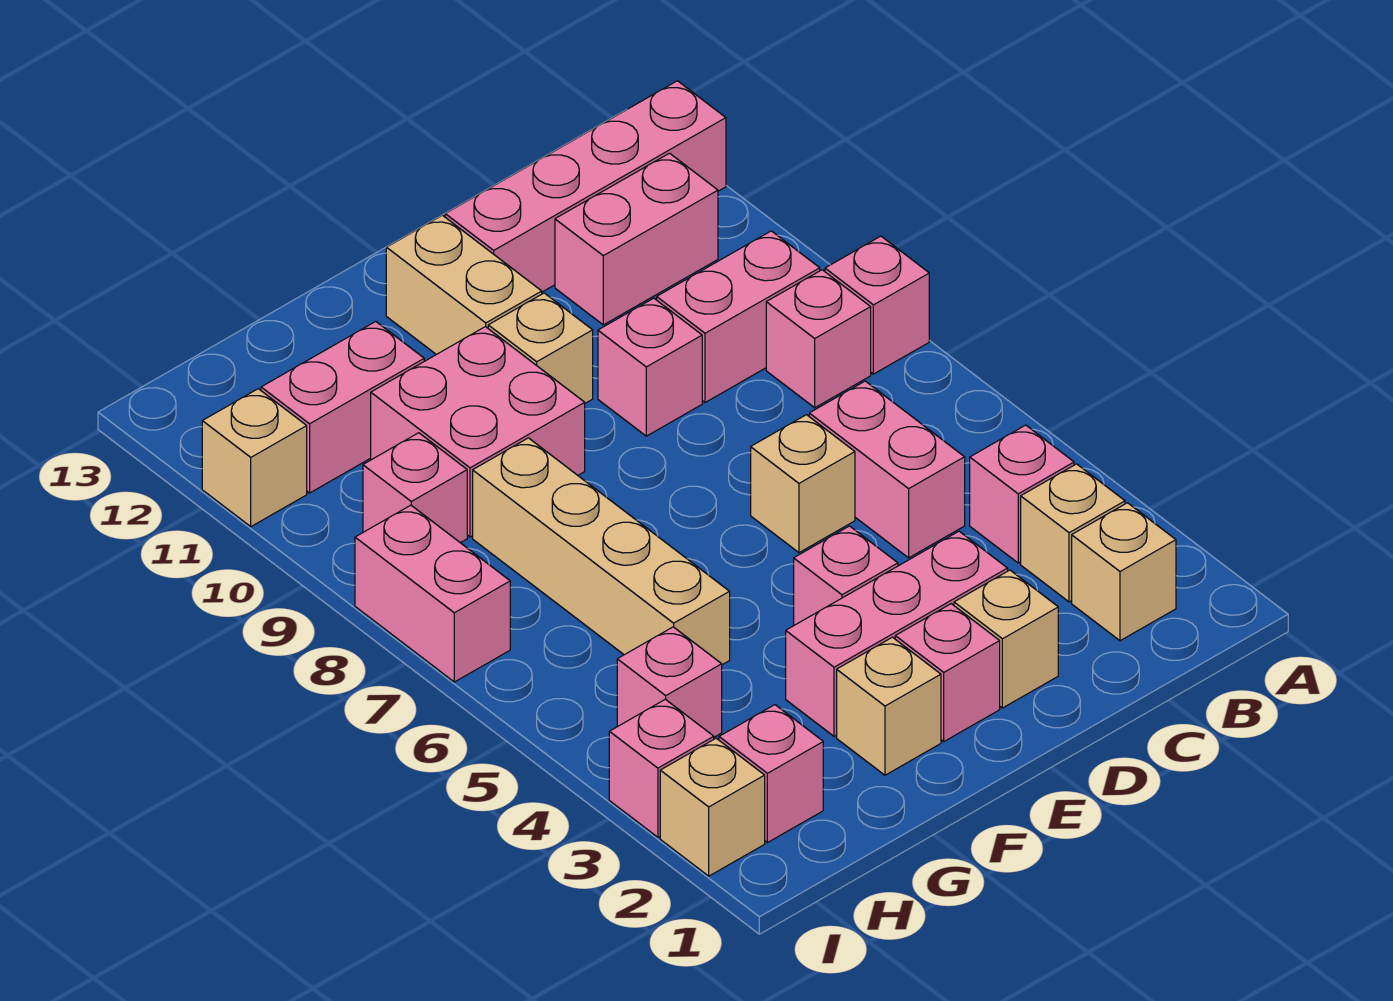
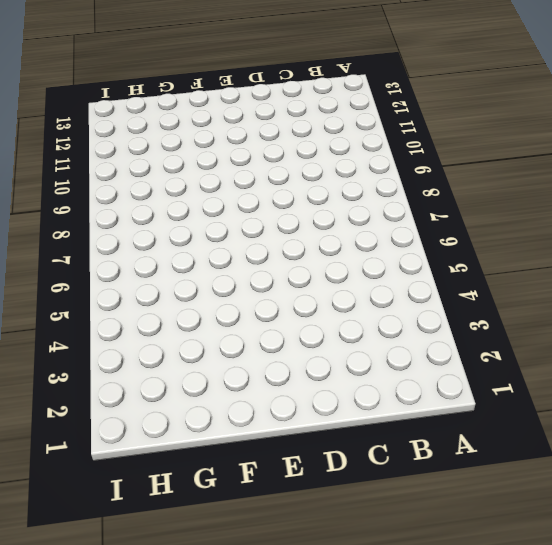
none -> pink brick A8 level 1
none -> pink brick A12:D12 level 1
none -> tan brick B2 level 1

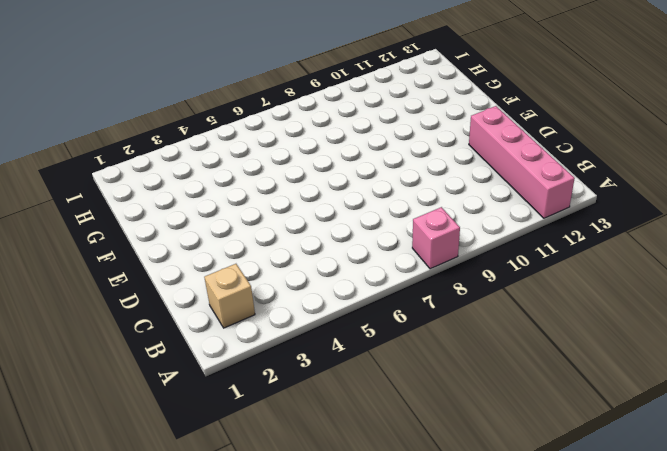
none -> tan brick B3 level 1
none -> pink brick B4 level 1
none -> pink brick B8 level 1

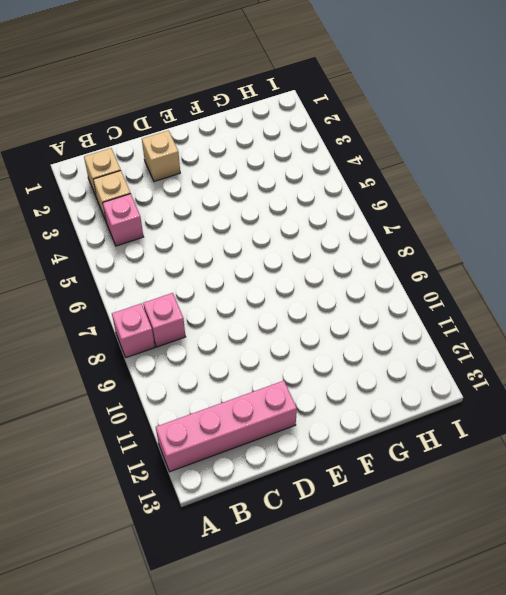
none -> pink brick B9:C9 level 1
none -> pink brick B11:C11 level 1
none -> pink brick C5:C6 level 1

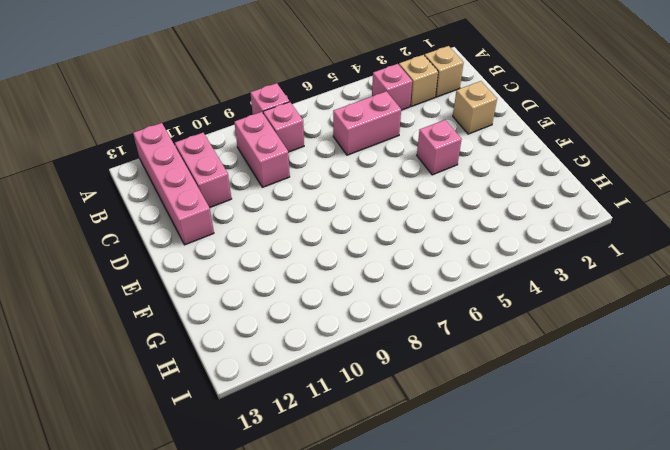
none -> pink brick D3:F3 level 1
none -> tan brick D6 level 1
none -> pink brick D9 level 1

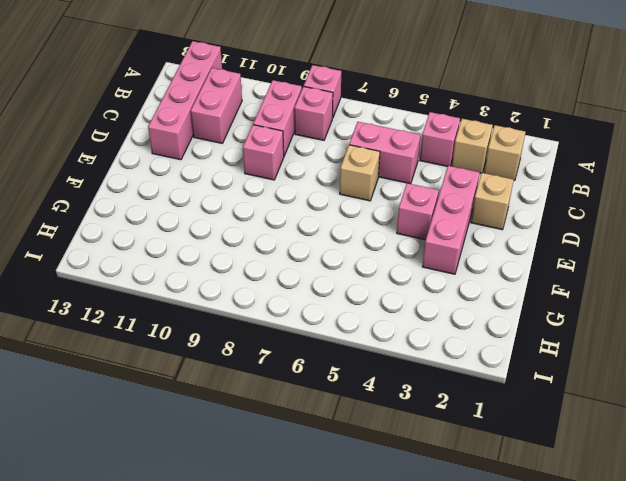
none -> pink brick E2 level 1
none -> tan brick E10 level 1
none -> tan brick E11:E12 level 1

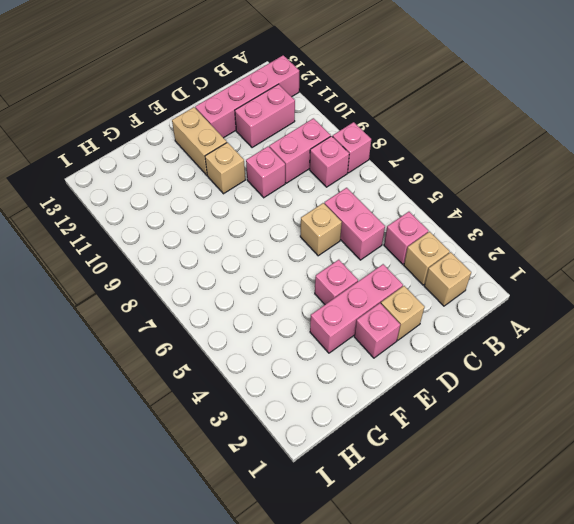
none -> tan brick F2 level 1
none -> pink brick F9:G10 level 1
none -> tan brick G5:G8 level 1

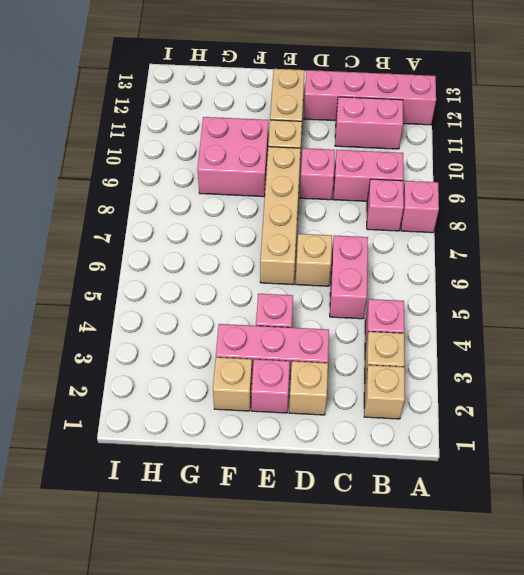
tan brick E6:E9 level 1 -> tan brick G5:G8 level 1
none -> pink brick G11:H11 level 1
none -> pink brick H2 level 1
none -> pink brick H4 level 1

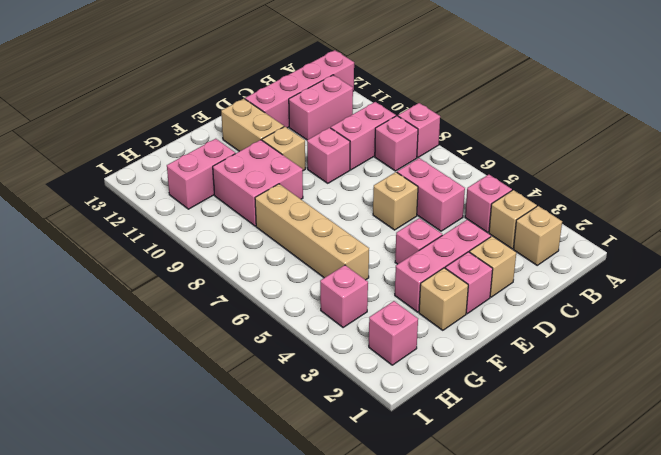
none -> pink brick H9 level 1
none -> tan brick I2 level 1
none -> pink brick I3 level 1

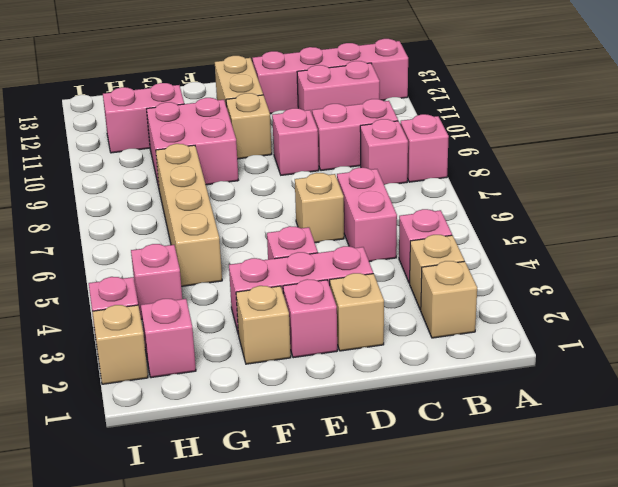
none -> pink brick H9 level 1
none -> pink brick I7:I8 level 1
none -> tan brick I11 level 1

